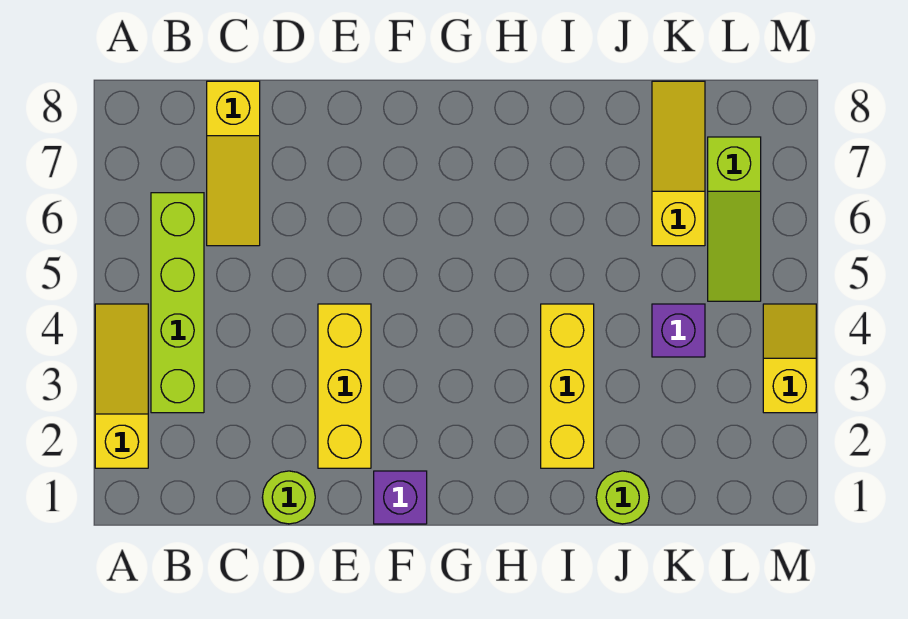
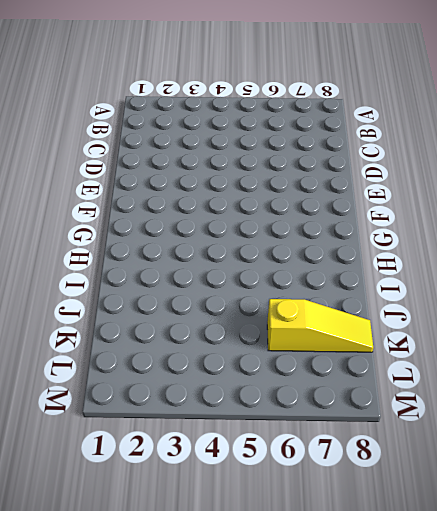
none -> yellow slope A2:A4 level 1 top 2
none -> lime brick B3:B6 level 1
none -> yellow slope C6:C8 level 1 top 8

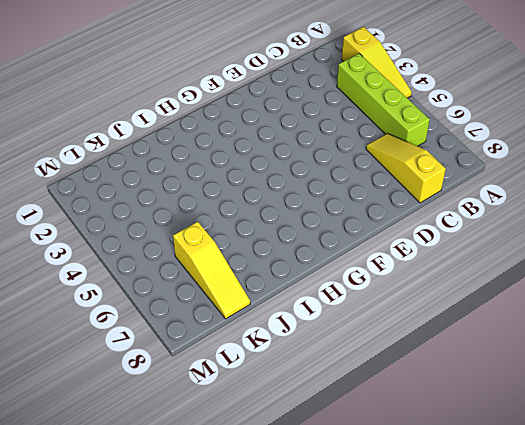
none -> lime round brick D1 level 1
none -> yellow brick E2:E4 level 1
none -> purple brick F1 level 1

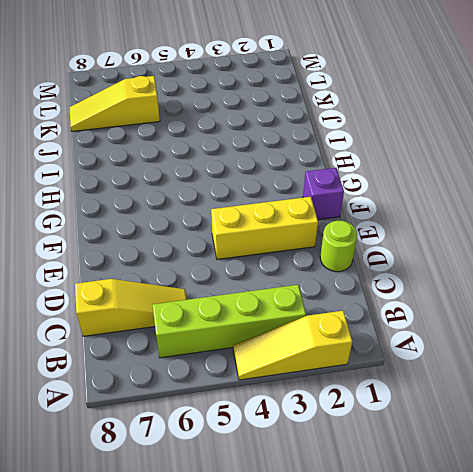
none -> yellow brick I2:I4 level 1
none -> lime round brick J1 level 1
none -> purple brick K4 level 1

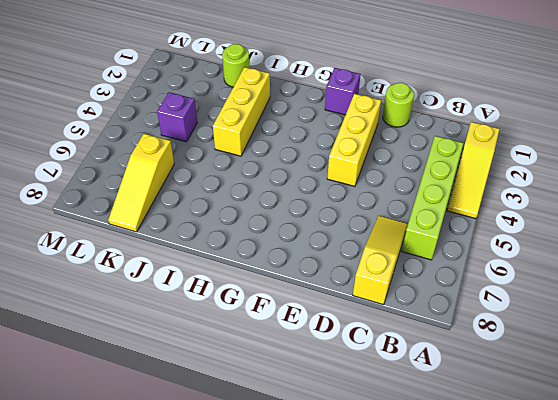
none -> lime slope L5:L7 level 1 top 7
none -> yellow slope M3:M4 level 1 top 3

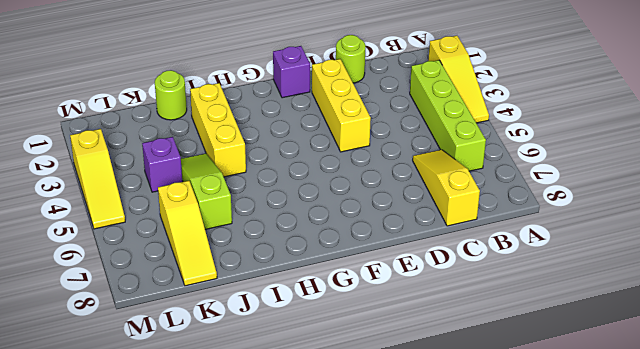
lime slope J4:J6 level 1 top 6 -> lime slope L5:L7 level 1 top 7
yellow slope M3:M5 level 1 top 3 -> yellow slope M3:M4 level 1 top 3

